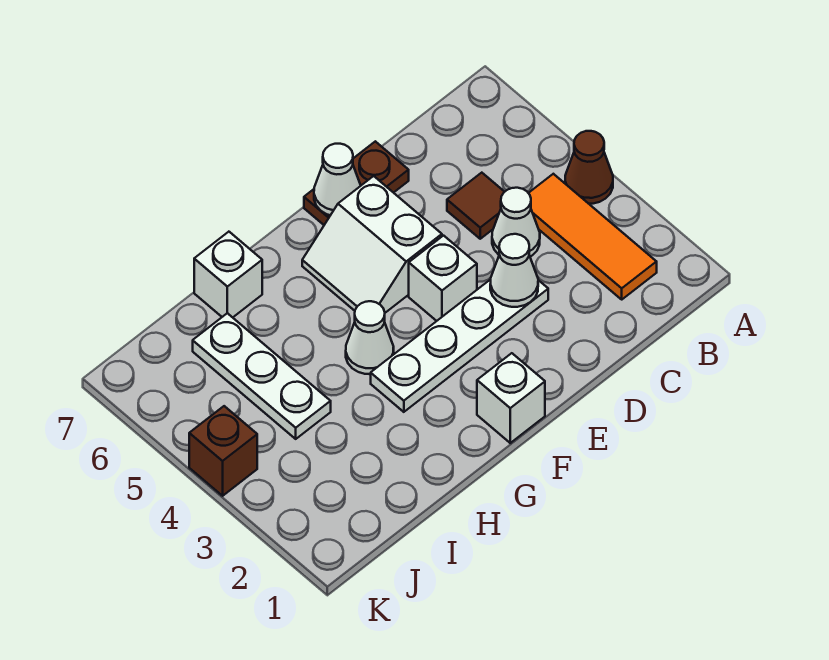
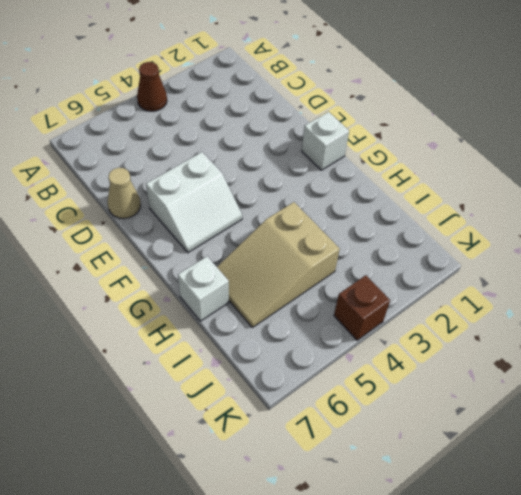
tan cone D7 level 1 -> brown plate D7:E7 level 1
tan slope H4:I6 level 1 top 4 -> white plate I4:I6 level 1
none -> orange tile B2:B4 level 1
none -> white cone C4 level 1
none -> brown tile C5 level 1

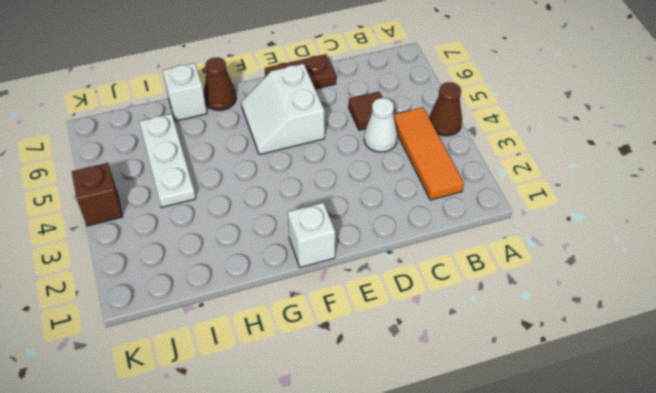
brown cone G7 level 1 -> none
none -> white plate D3:G3 level 1
none -> white brick E4 level 1
none -> white cone G4 level 1

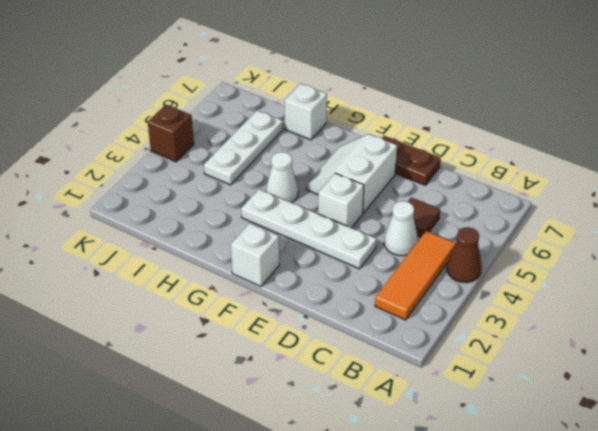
none -> white cone D3 level 2
none -> white cone E7 level 2

